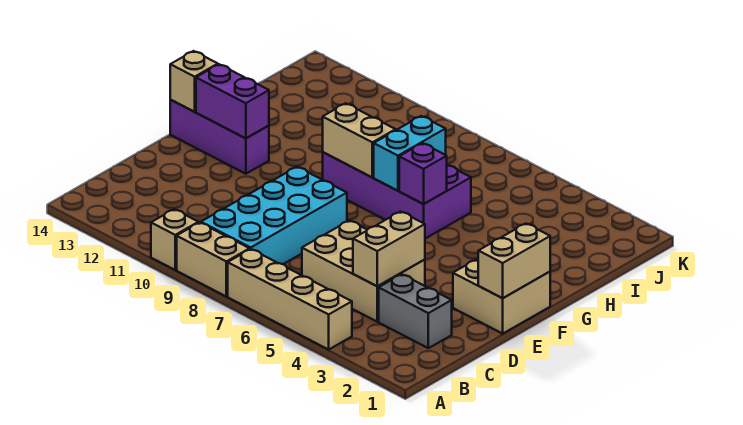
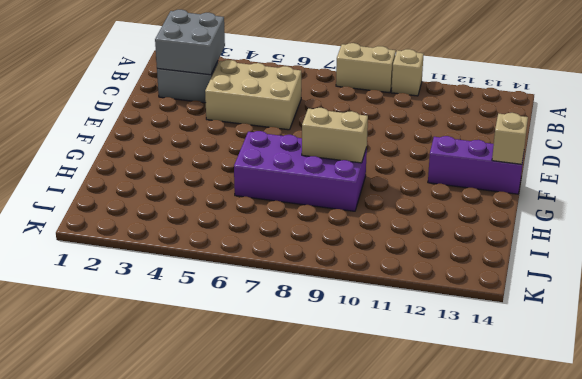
grey brick B2:C3 level 2 -> none
none -> tan brick A4:A7 level 1
none -> cyan brick B8:E9 level 1
none -> tan brick E1:F2 level 1

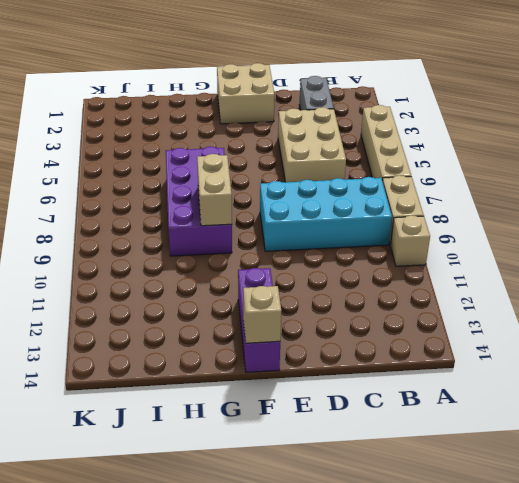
none -> tan brick C4:D4 level 2
none -> tan brick E1:F1 level 2
none -> purple brick F12:F13 level 2

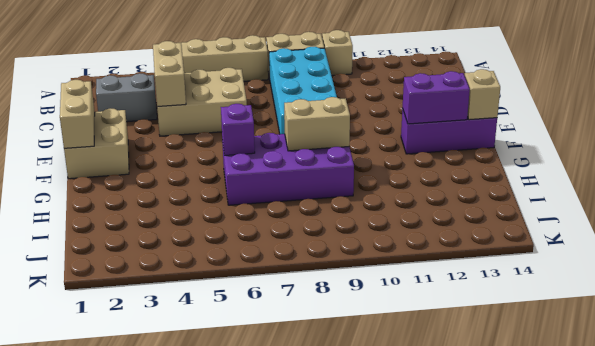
none -> cyan brick G7:H7 level 2

